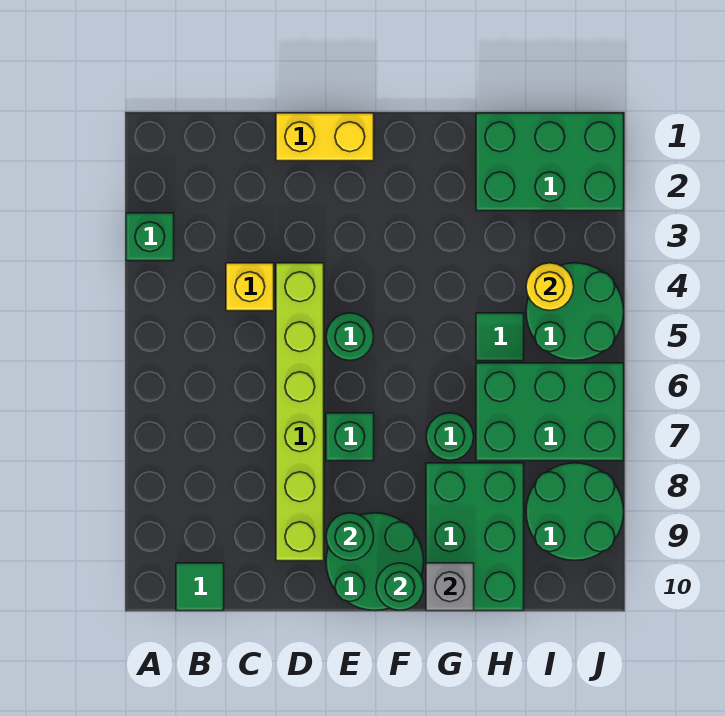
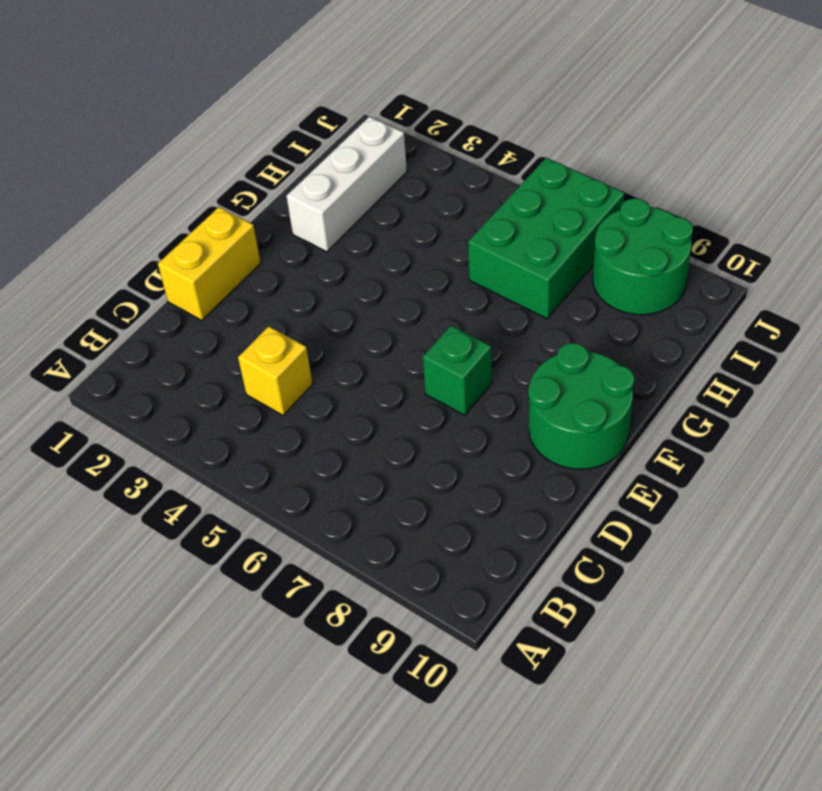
white brick G2:I2 level 1 -> green brick H1:J2 level 1
none -> green brick A3 level 1
none -> green tile B10 level 1
none -> lime brick D4:D9 level 1

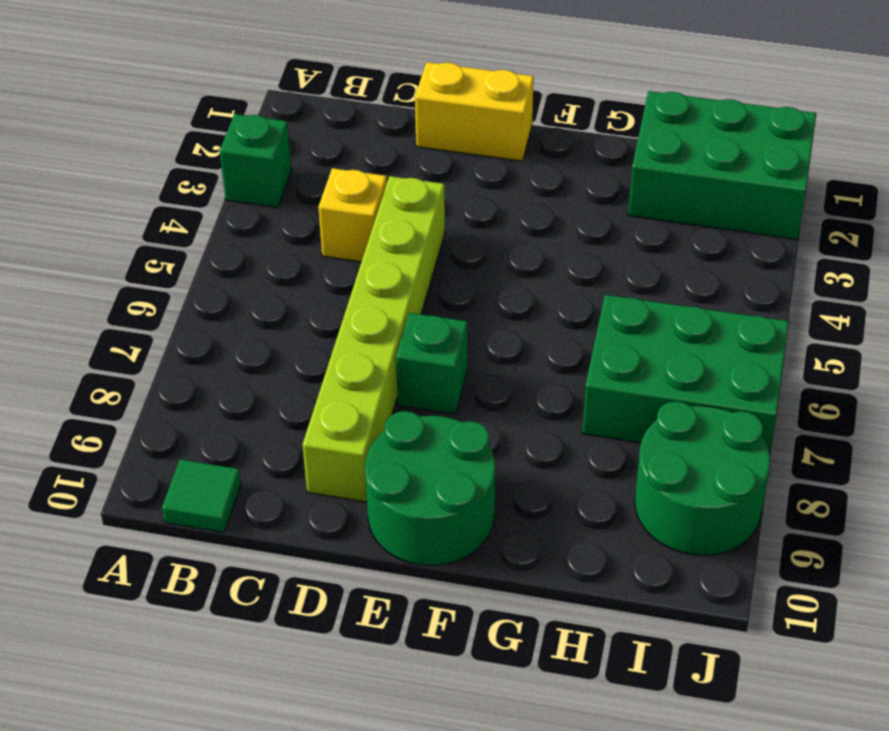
none -> green round brick E5 level 1
none -> green round brick G7 level 1
none -> green brick G8:H10 level 1

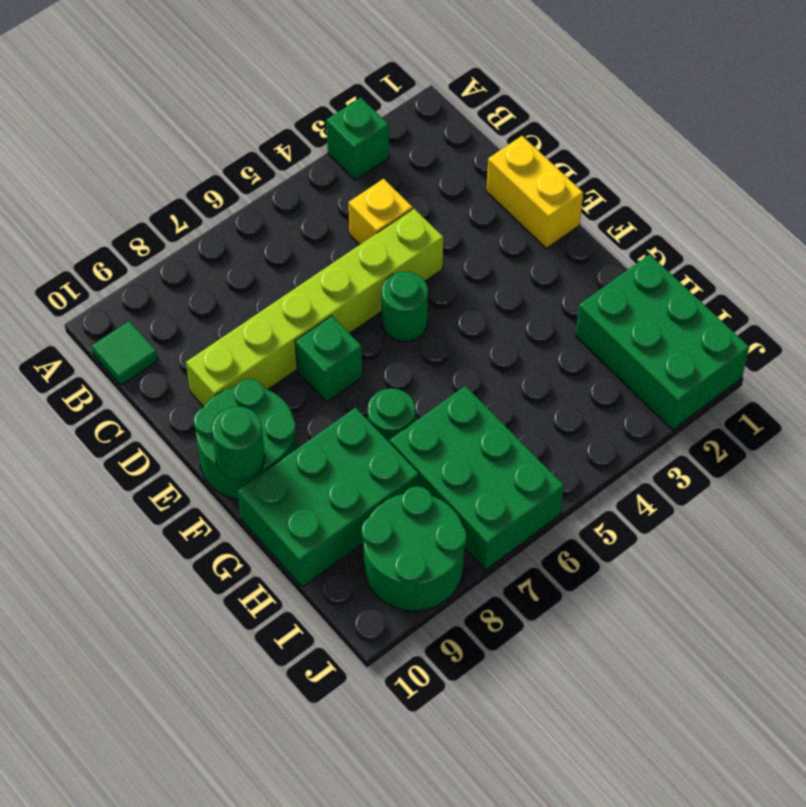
none -> green tile H5 level 1
none -> green round brick I4:J5 level 1
none -> green round brick E9 level 2

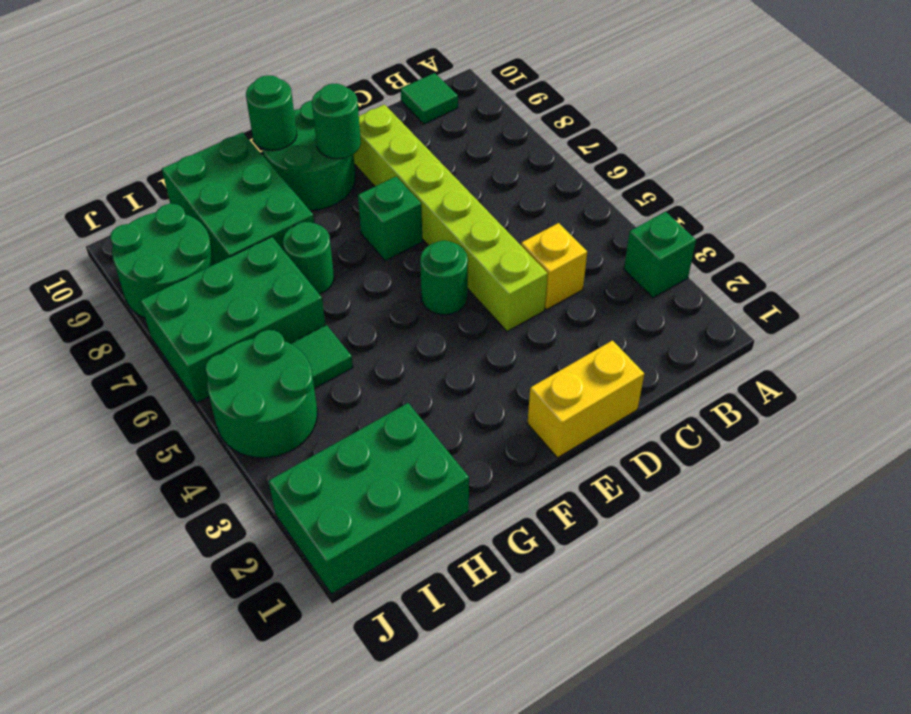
none -> grey brick G10 level 2
none -> yellow round brick I4 level 2

